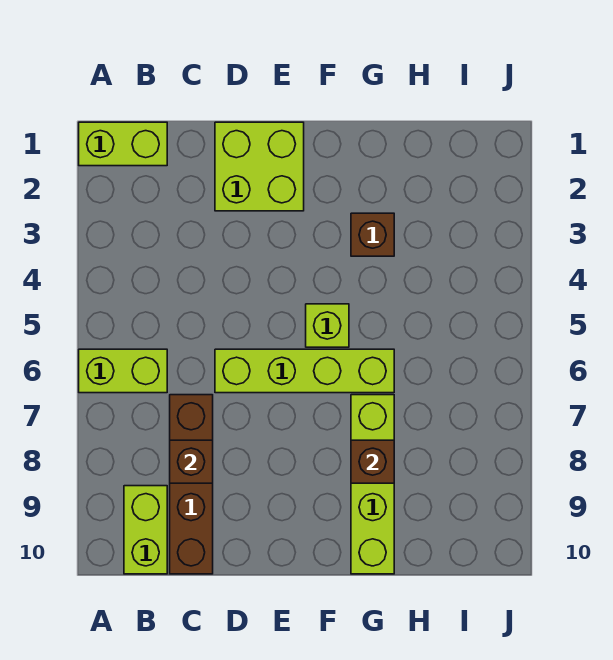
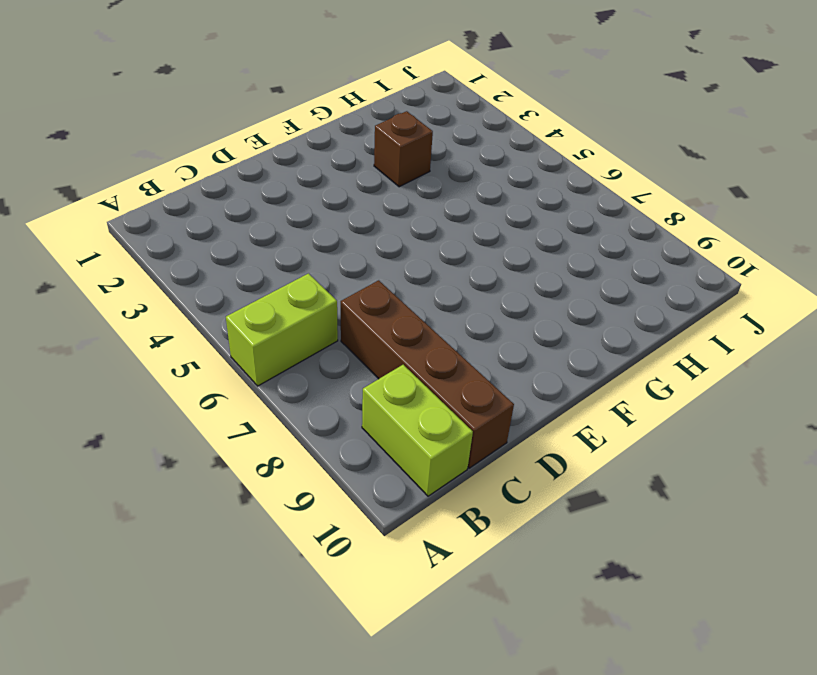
none -> lime brick A1:B1 level 1
none -> lime brick D1:E2 level 1

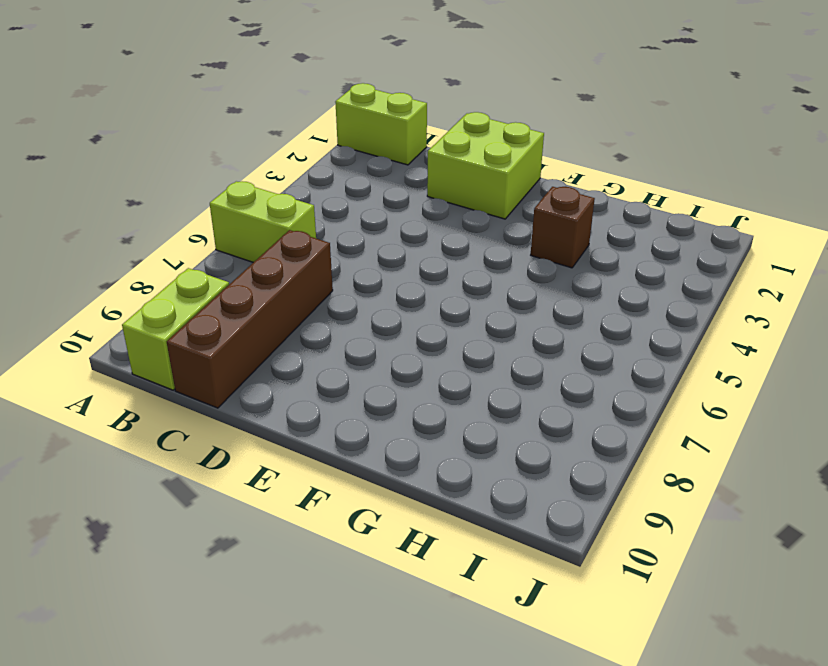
none -> lime brick D6:G6 level 1
none -> lime brick F5 level 1

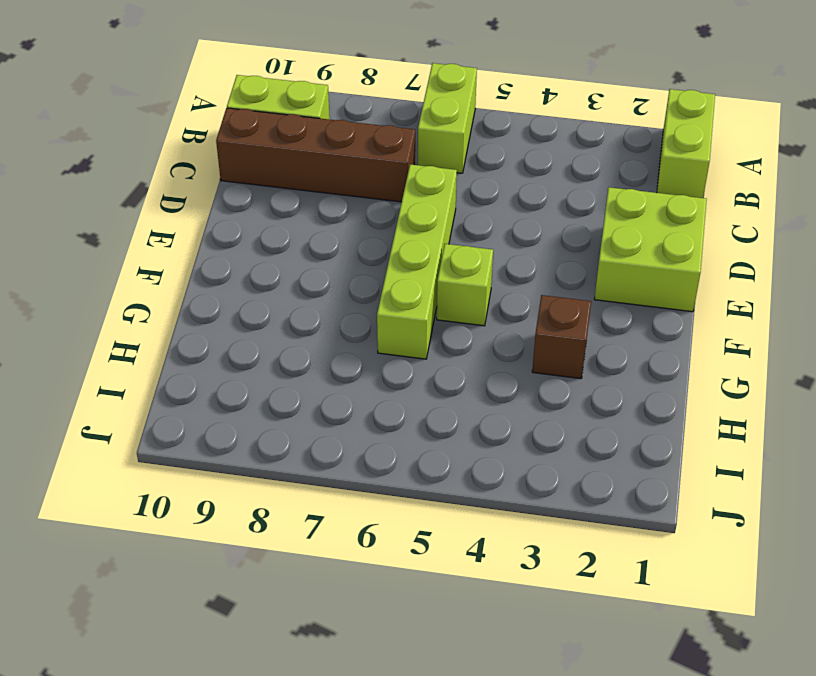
none -> lime brick G7:G10 level 1
none -> brown brick C8 level 2

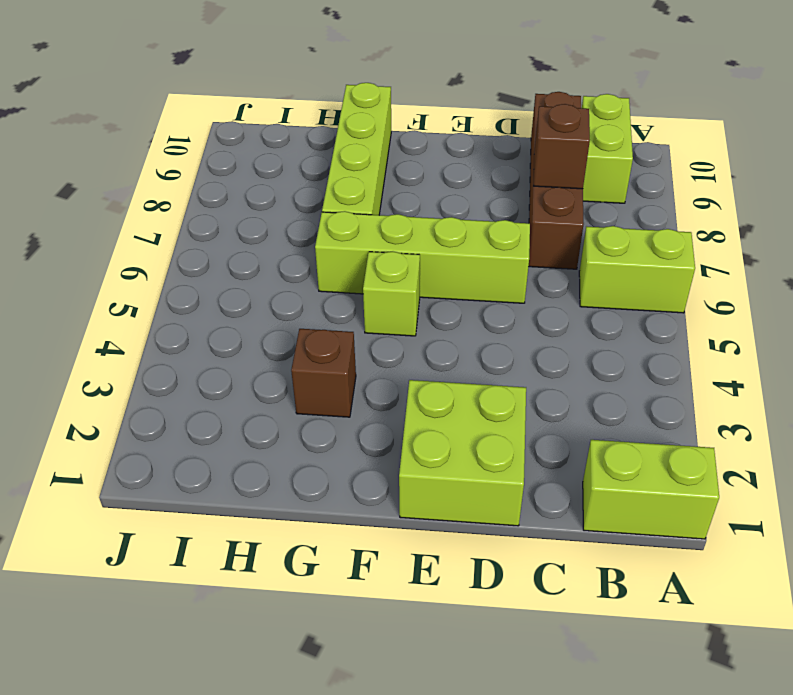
none -> brown brick G8 level 2

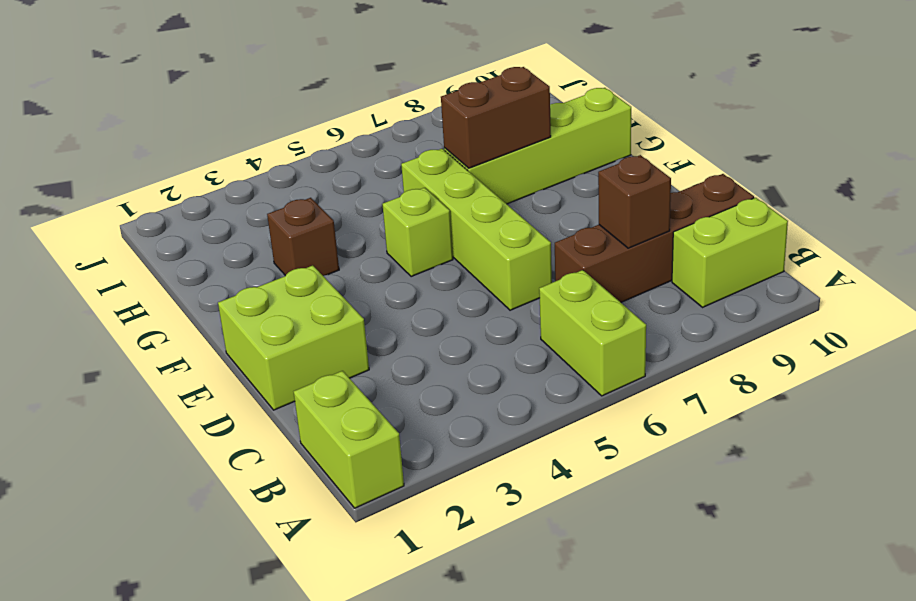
brown brick G7:G8 level 2 -> brown brick G8 level 2

